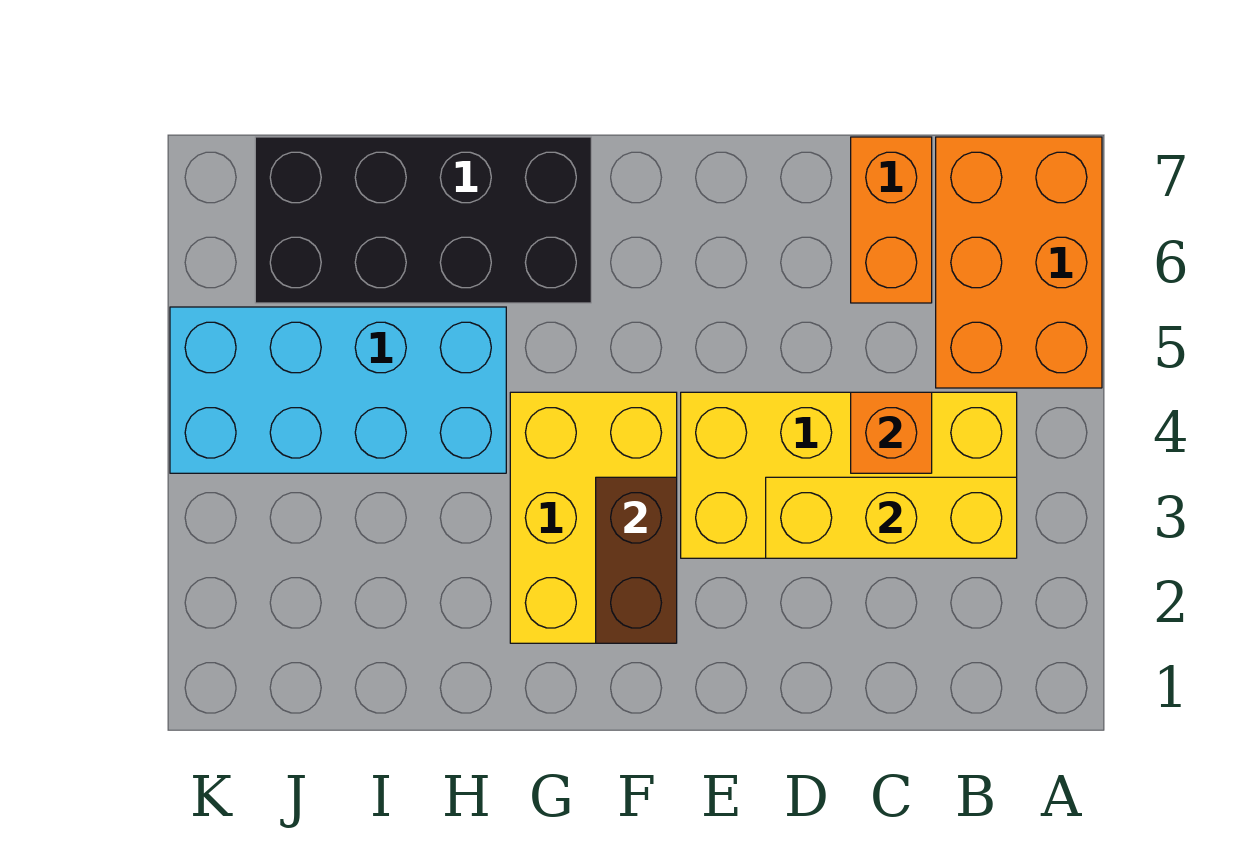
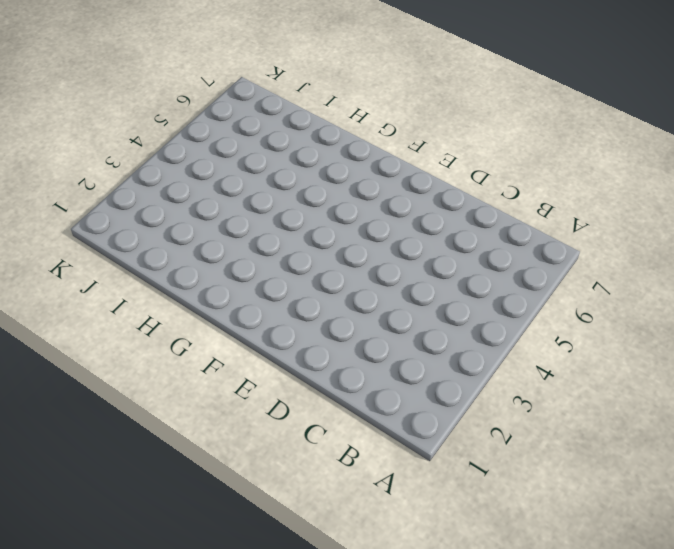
none -> orange brick A5:B7 level 1
none -> yellow brick B3:E4 level 1

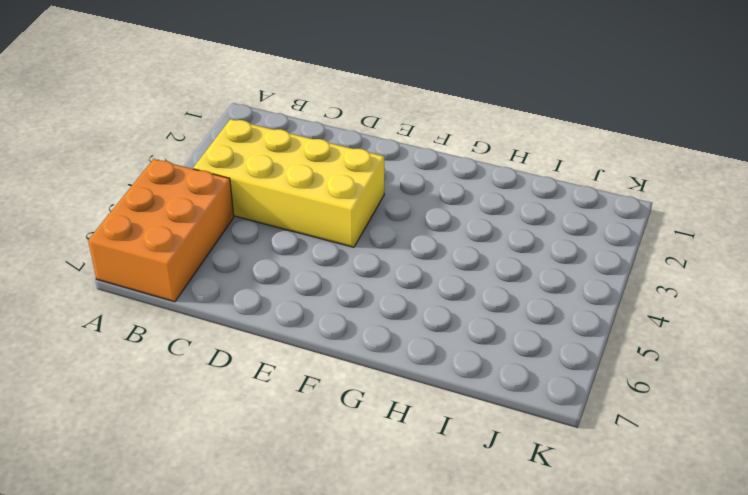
none -> orange brick C6:C7 level 1
none -> yellow brick F2:G4 level 1

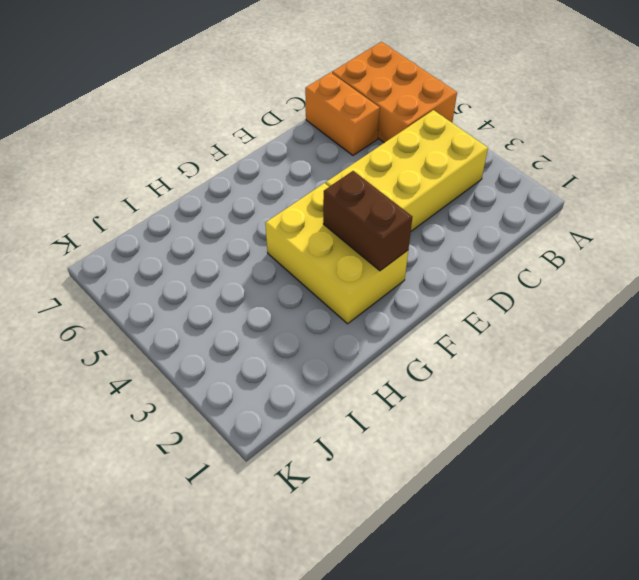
none -> black brick G6:J7 level 1
none -> cyan brick H4:K5 level 1

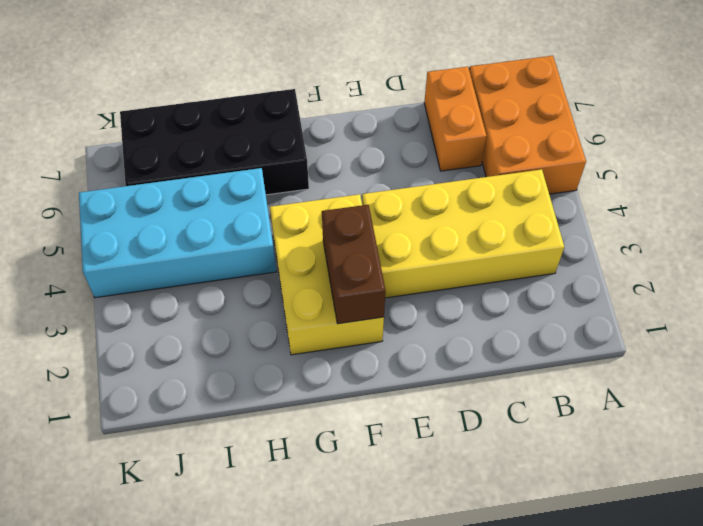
none -> yellow brick B3:D3 level 2
none -> orange brick C4 level 2

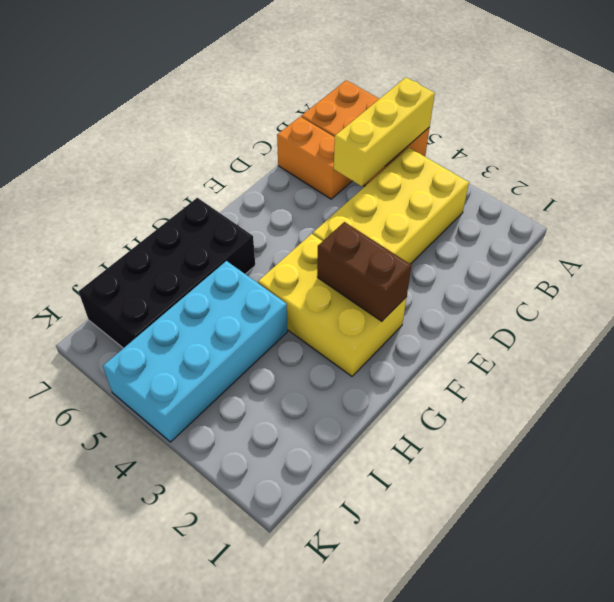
yellow brick A5:C5 level 2 -> yellow brick B3:D3 level 2
none -> orange brick C4 level 2

